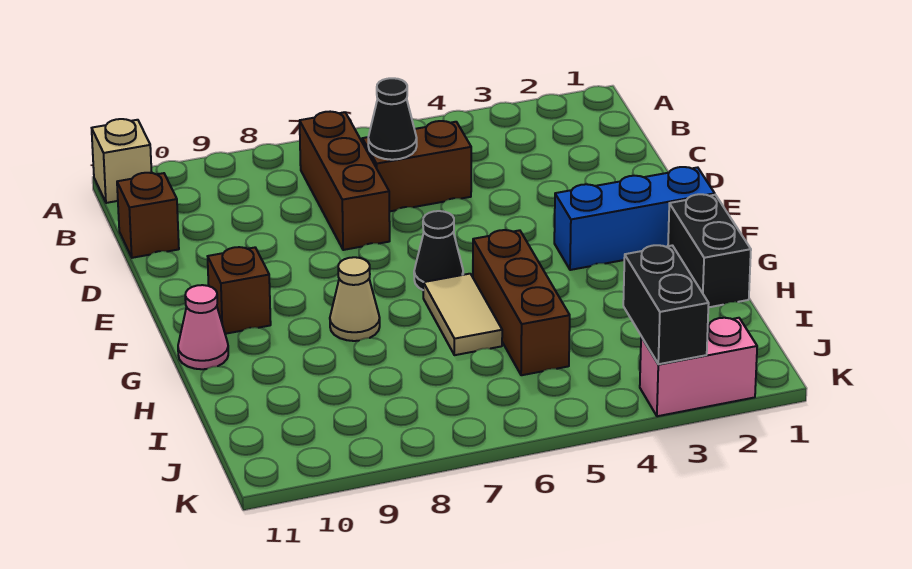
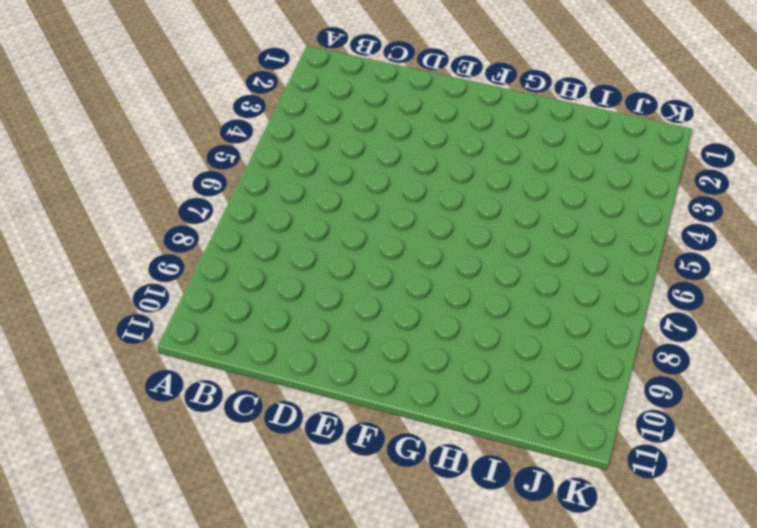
none -> tan brick A11 level 1
none -> brown brick B7:D7 level 1
none -> brown brick C5:C6 level 1

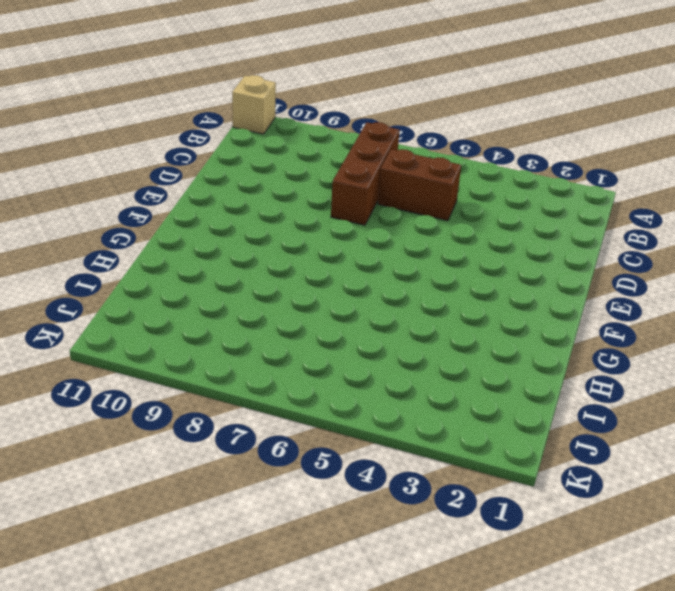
none -> brown brick C11 level 1
none -> blue brick F1:F3 level 1
none -> black cone F6 level 1

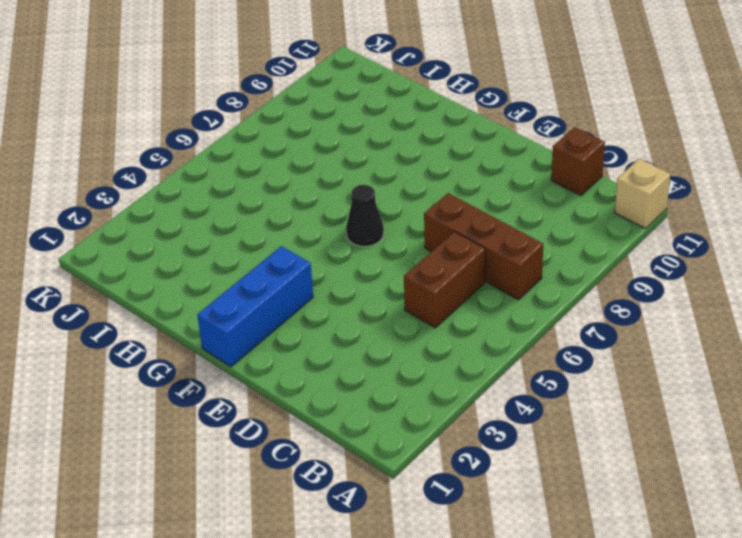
none -> brown brick F10 level 1
none -> black brick G1:H1 level 1
none -> brown brick G5:I5 level 1

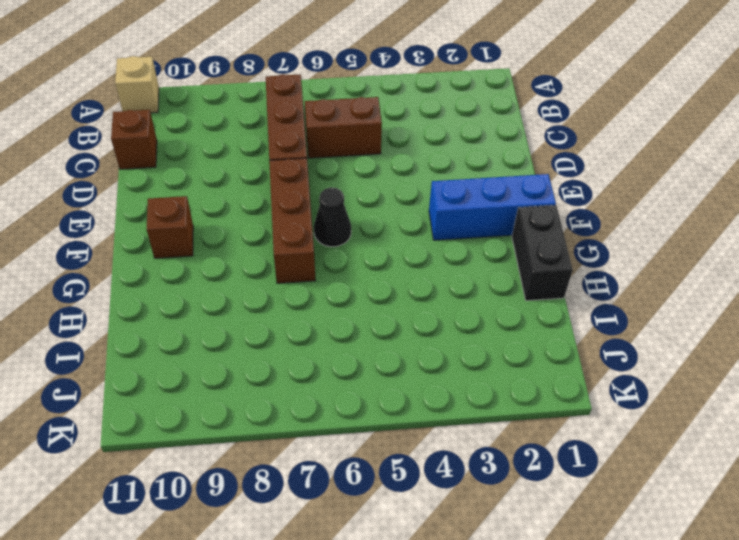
brown brick E7:G7 level 1 -> brown brick G5:I5 level 1
none -> tan tile G6:H6 level 1
none -> tan cone G8 level 1
none -> pink cone G11 level 1

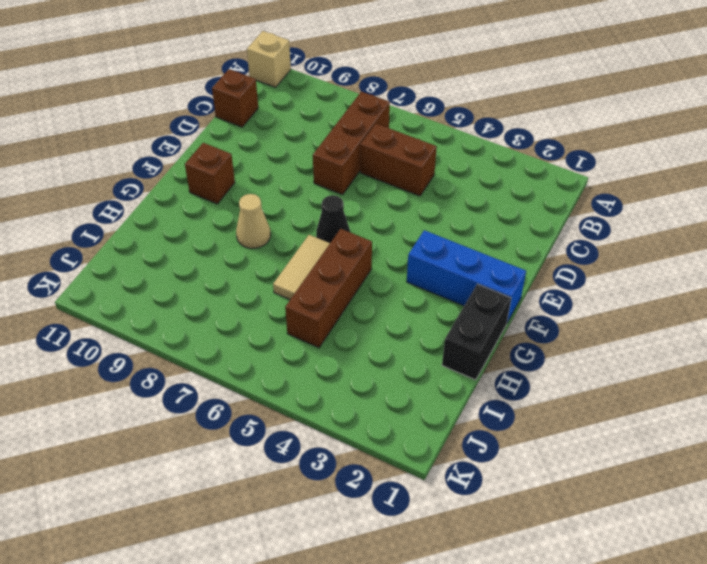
none -> pink cone G11 level 1
none -> pink brick K2:K3 level 1
none -> black cone C6 level 2

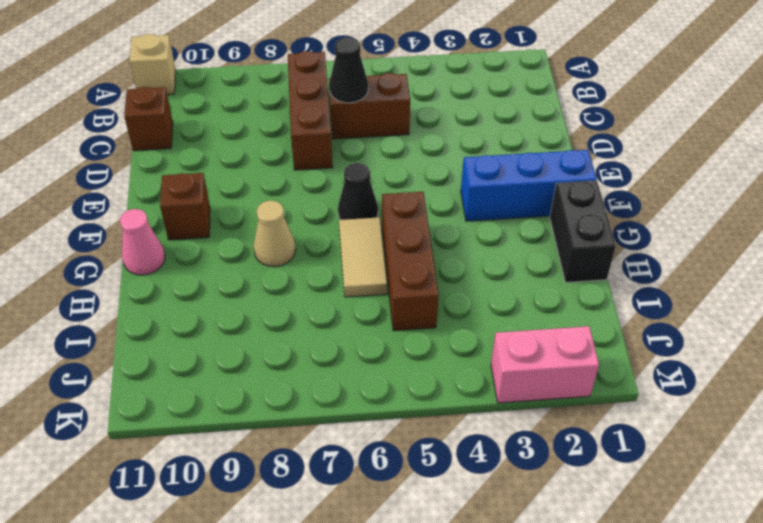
none -> black brick J3:K3 level 2

